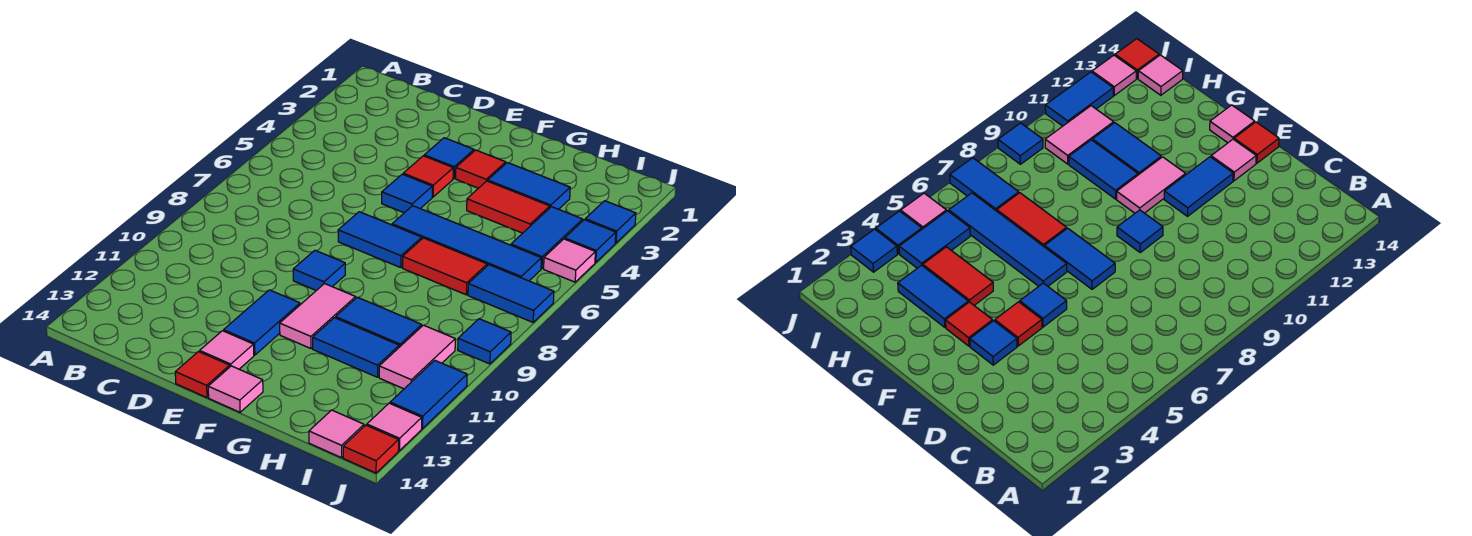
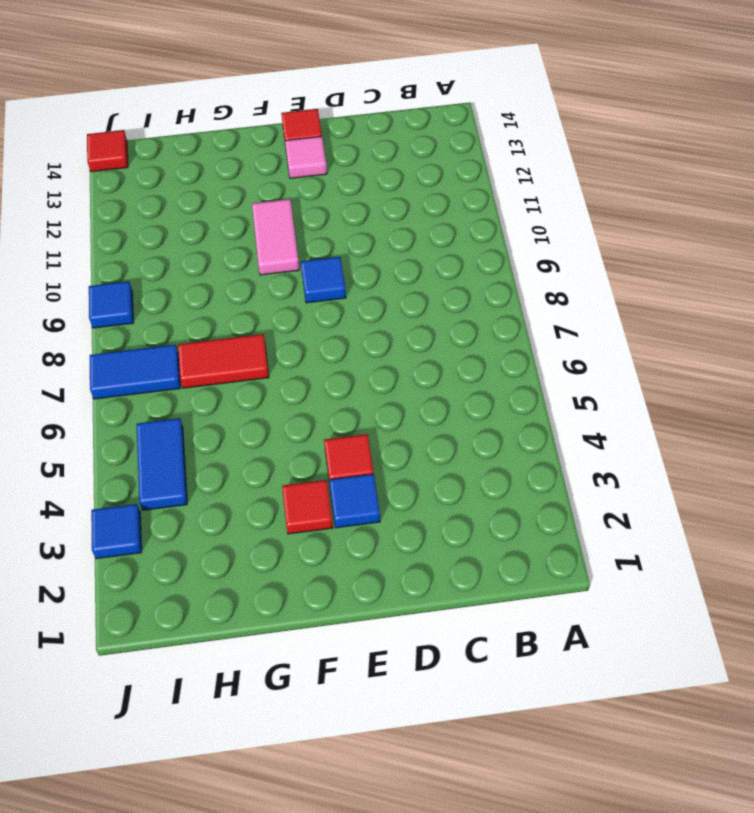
none -> blue tile E5 level 1
none -> blue tile E7:F7 level 1
none -> blue tile E11:E12 level 1

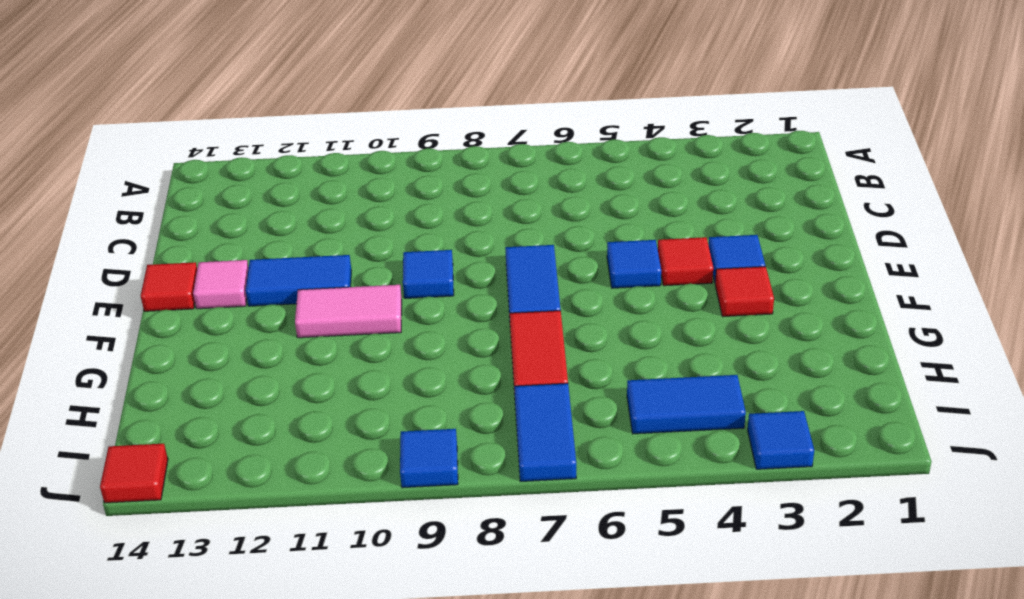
none -> blue tile F6:I6 level 1
none -> pink tile F14 level 1
none -> blue tile G3:H3 level 1

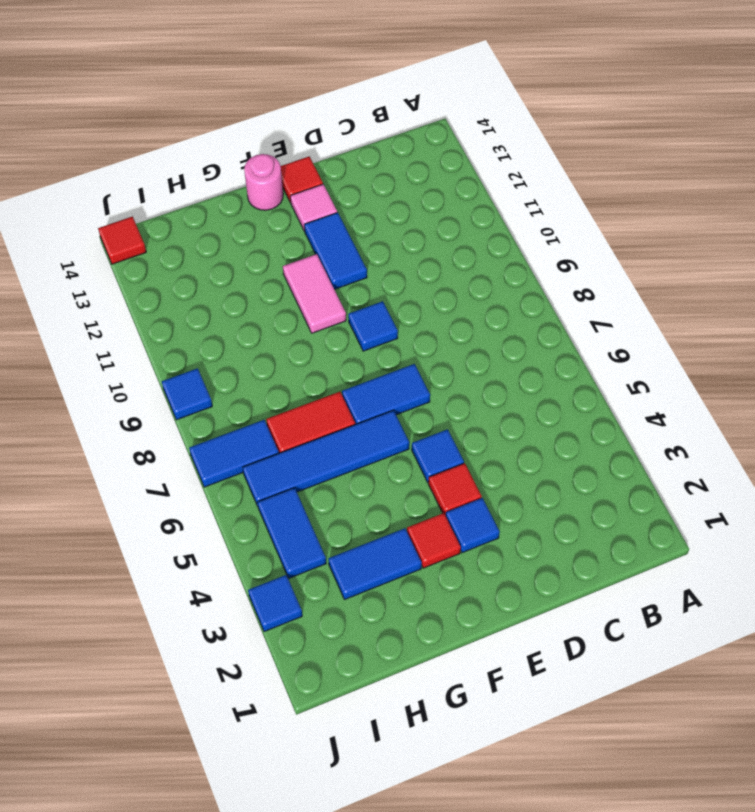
pink round brick F14 level 1 -> pink tile F14 level 1
none -> red tile G4:H4 level 1
none -> blue tile G10:H10 level 1
none -> blue tile G11:H11 level 1

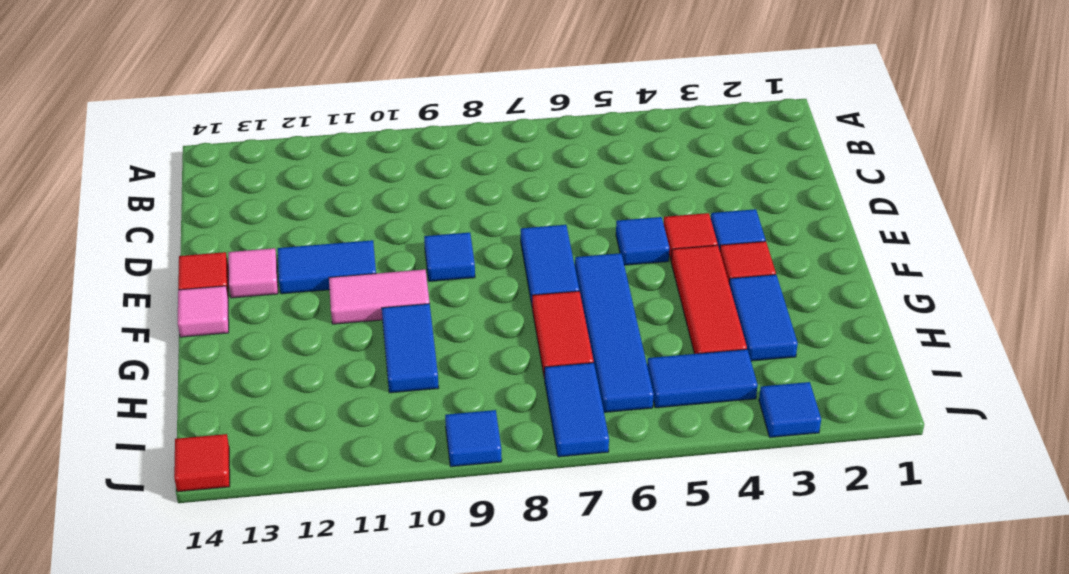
red tile F4:H4 level 1 -> red tile G4:H4 level 1
none -> blue tile G11:H11 level 1
none -> pink tile I10:I11 level 1
none -> pink tile I14 level 1

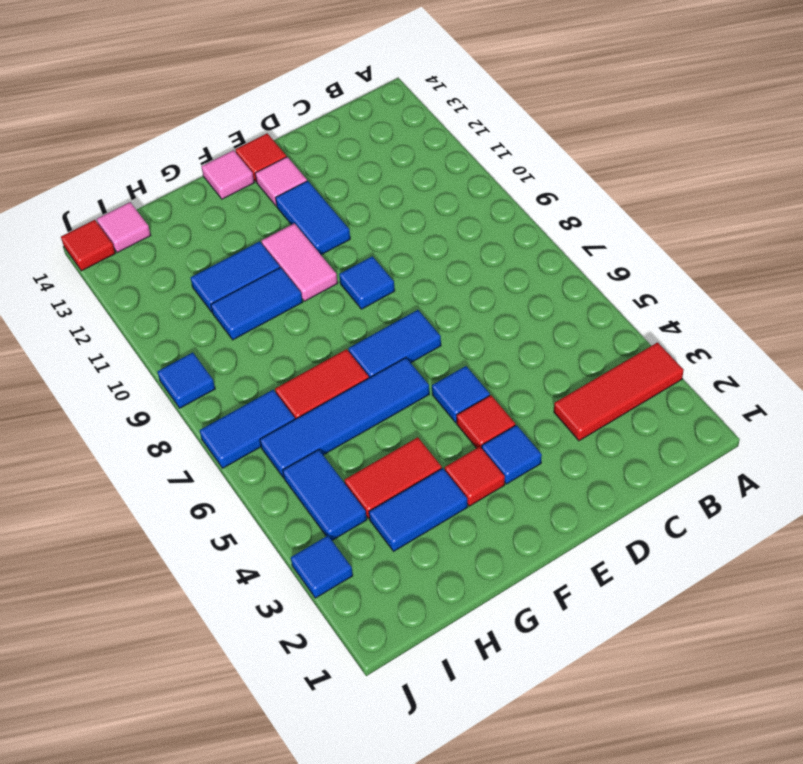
red tile A3:C3 level 1 -> none
none -> pink tile I10:I11 level 1
none -> blue tile J4 level 1
none -> pink tile J5 level 1

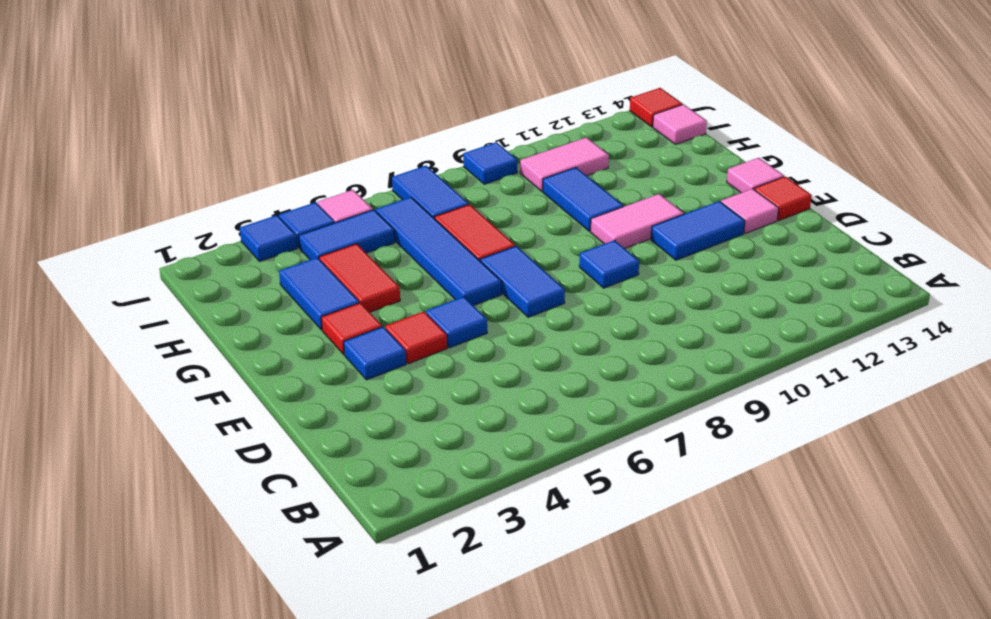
none -> blue tile G11:H11 level 1
none -> blue tile J11:J12 level 1
none -> pink tile J13 level 1

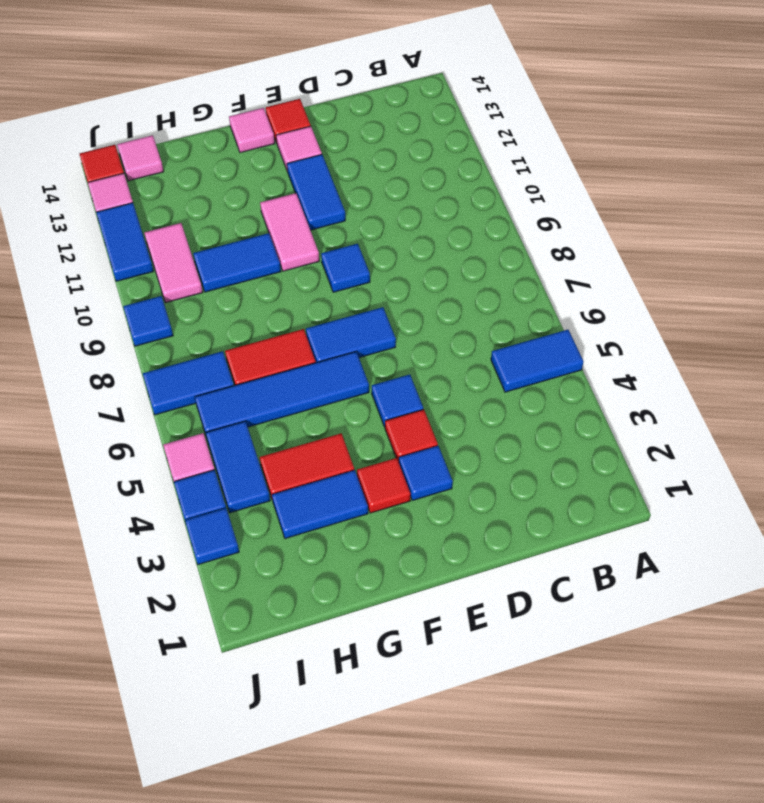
blue tile A5:B5 level 1 -> blue tile G11:H11 level 1

